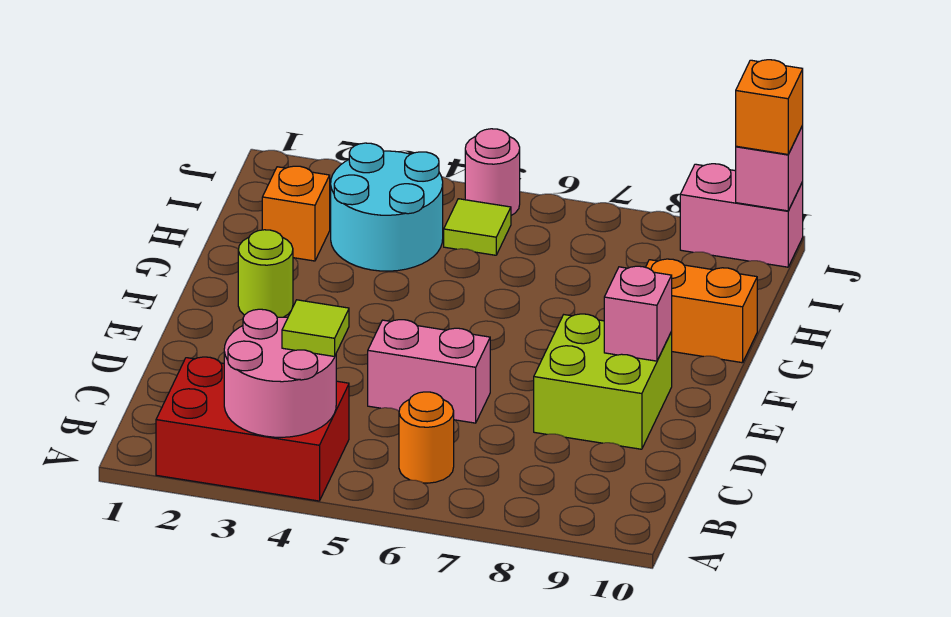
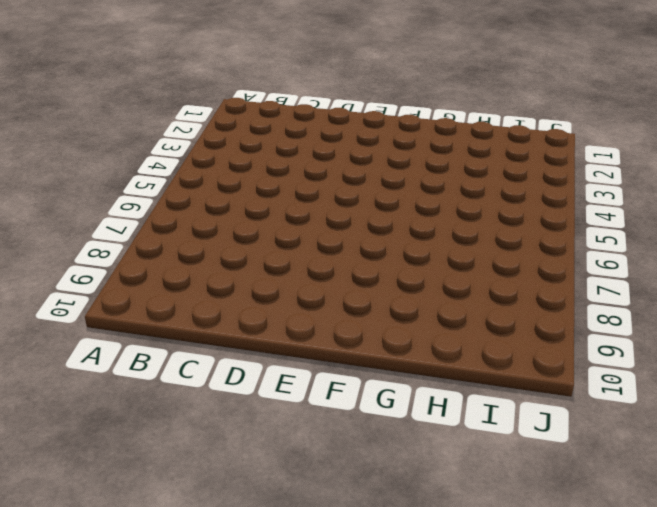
none -> red brick A2:B4 level 1
none -> orange round brick B6 level 1
none -> pink brick D5:D6 level 1

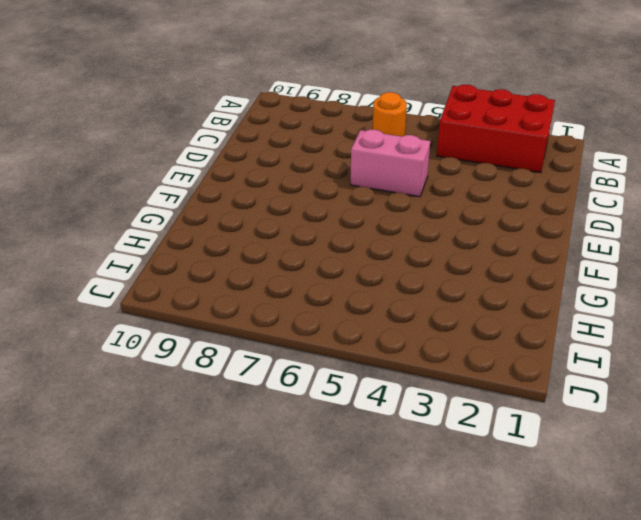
none -> lime brick D8:E9 level 1
none -> lime round brick F2 level 1
none -> orange brick G9:G10 level 1

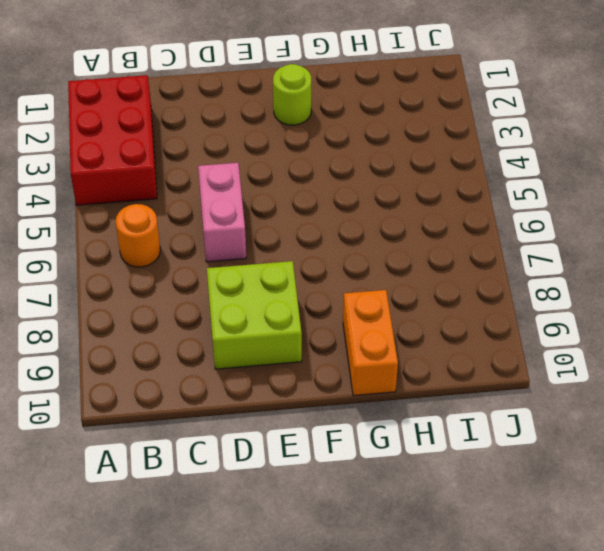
none -> orange brick H2 level 1
none -> cyan round brick H3:I4 level 1
none -> lime tile I5 level 1

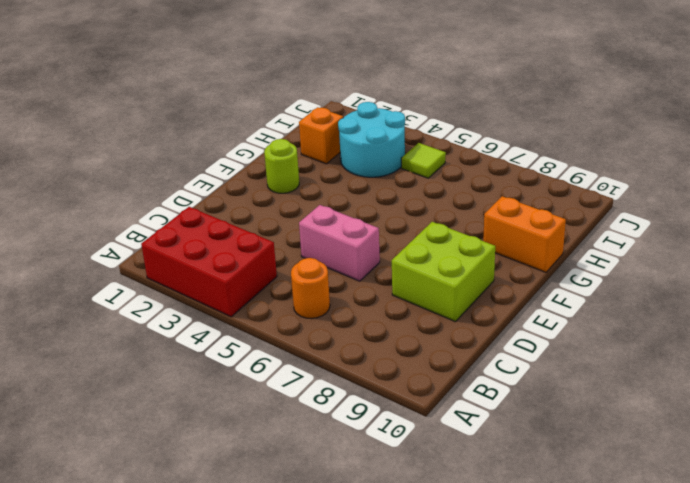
none -> pink round brick J5 level 1
none -> pink brick J9:J10 level 1
none -> pink round brick A3:B4 level 2

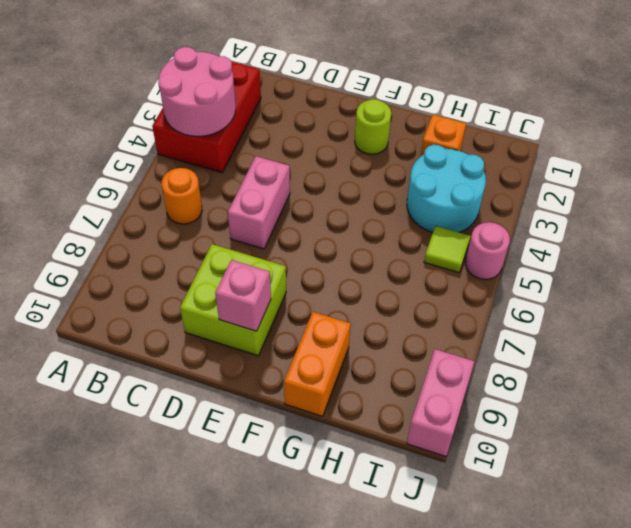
none -> pink brick J10 level 2
none -> lime tile B4 level 3
none -> orange brick J10 level 3

